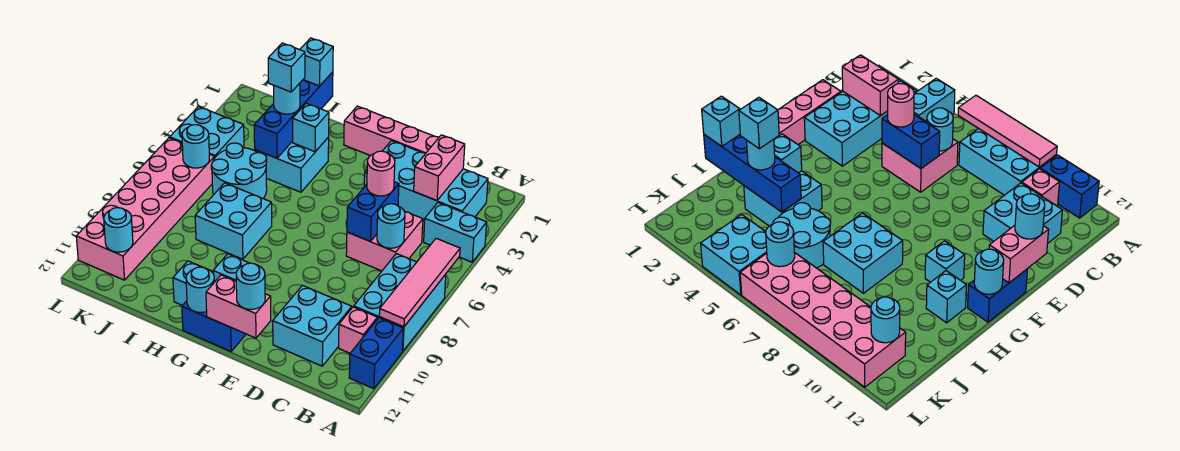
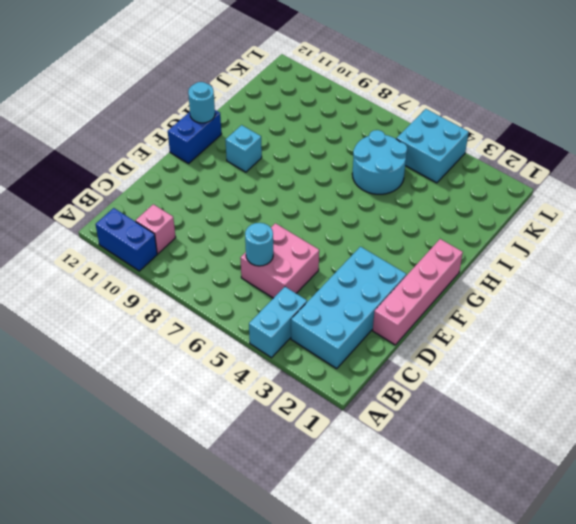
none -> cyan brick A7:B9 level 1
none -> cyan brick C10:D11 level 1
none -> cyan brick H3:I4 level 1
none -> cyan brick H7:I8 level 1

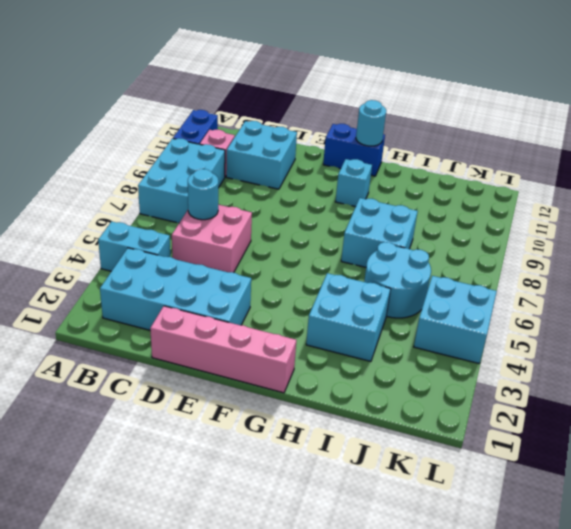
none -> cyan brick H11 level 1
none -> pink brick K6:L11 level 1
none -> pink tile A6:A9 level 2
none -> pink brick C2:C3 level 2

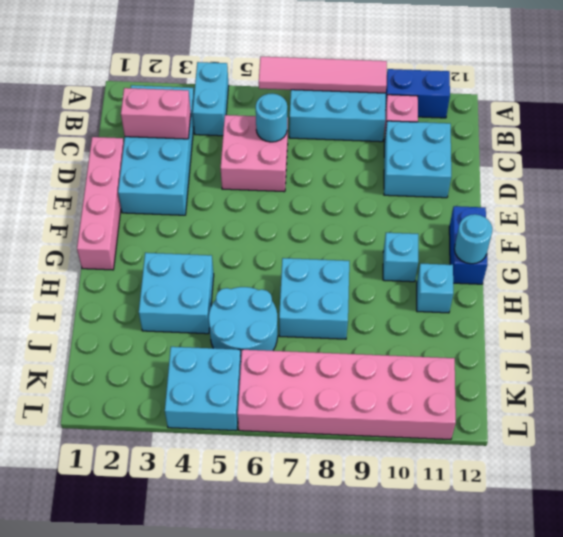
none -> blue brick D5:D6 level 2
none -> pink brick E12:F12 level 2
none -> cyan brick H3 level 2
none -> blue brick I1:I4 level 2

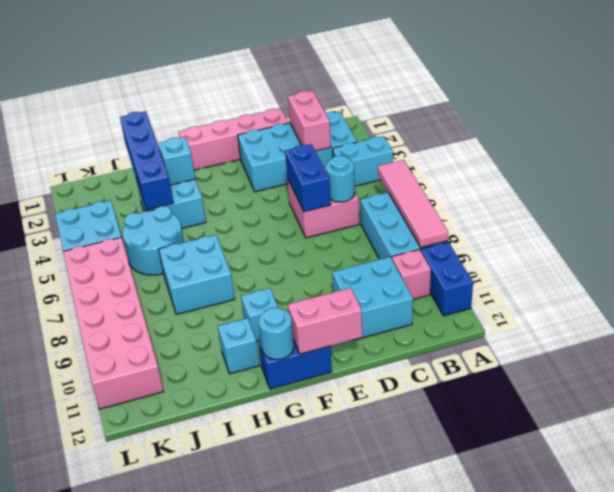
none -> cyan round brick K6 level 2
none -> cyan round brick K11 level 2
none -> pink round brick D5 level 3
none -> cyan round brick E12 level 3

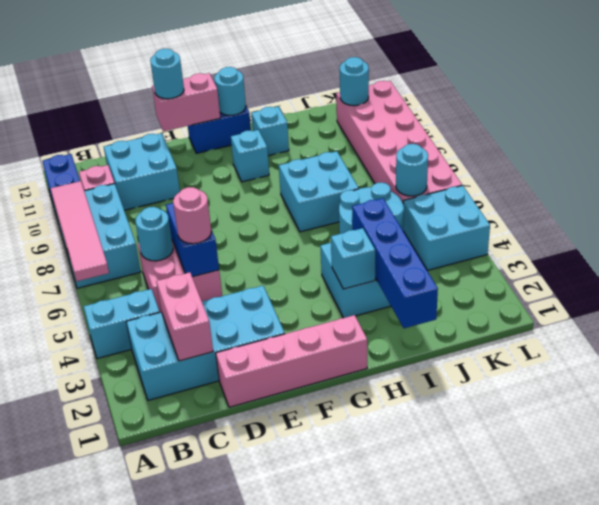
none -> cyan brick I1 level 3
none -> cyan round brick I3 level 3
none -> cyan brick I3 level 4

